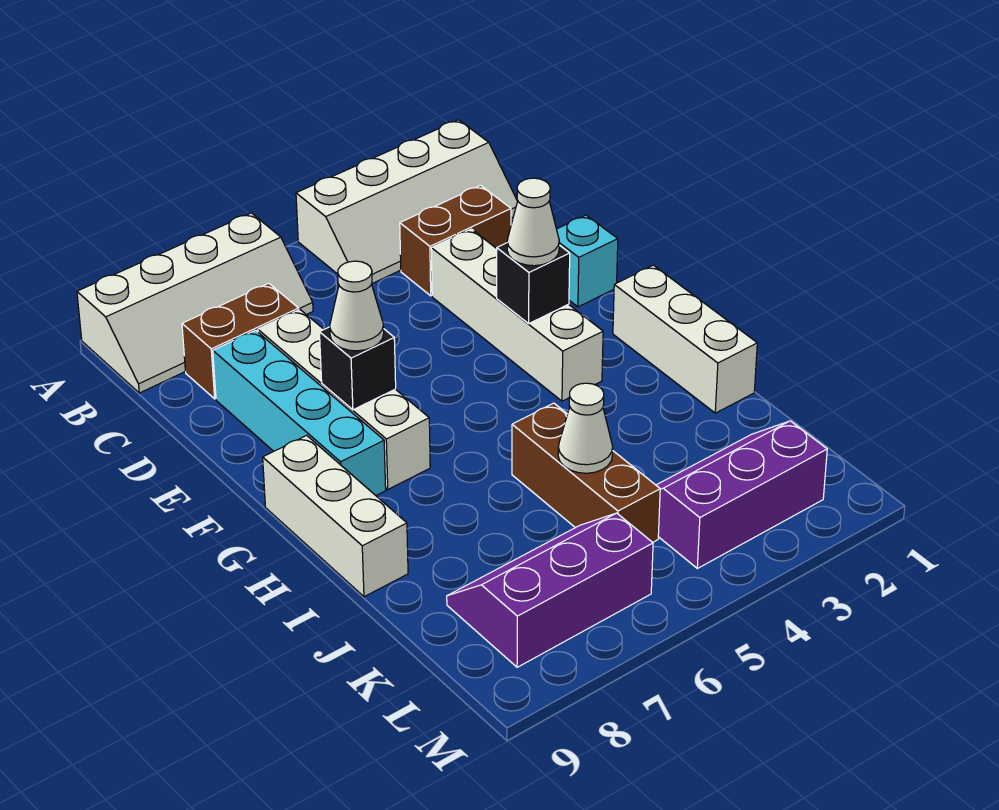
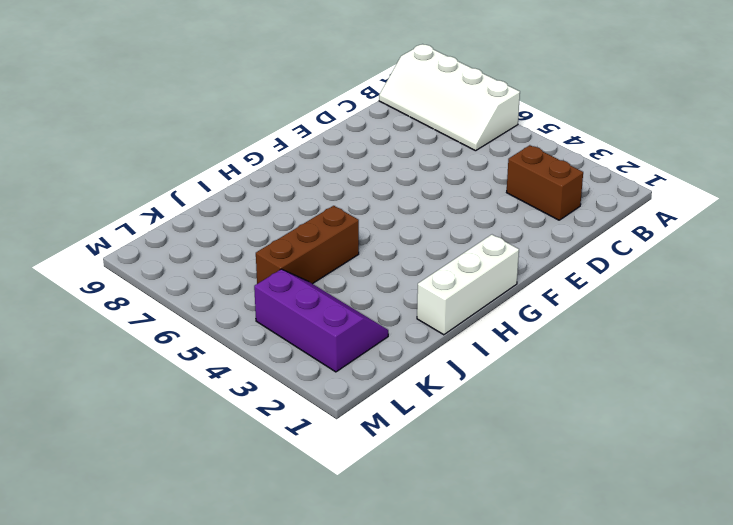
none -> white slope A1:B4 level 1 top A
none -> brown brick C7:C8 level 1
none -> white brick D3:G3 level 1

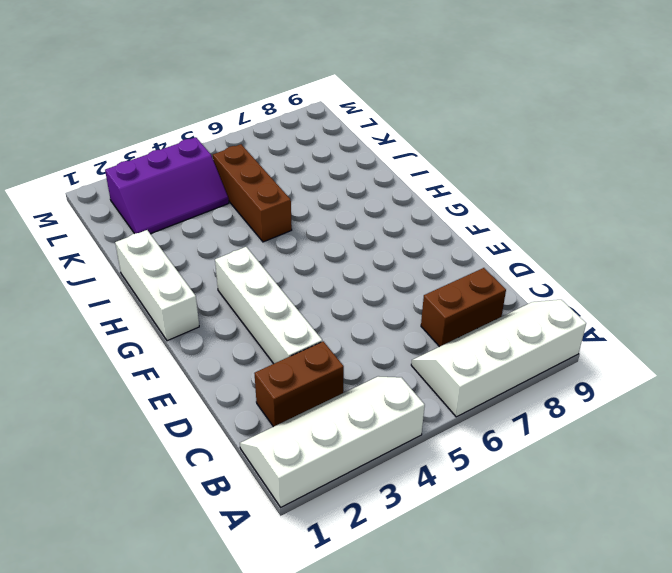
none -> white brick D7:G7 level 1
none -> cyan brick D8:G8 level 1
none -> cyan brick E1 level 1

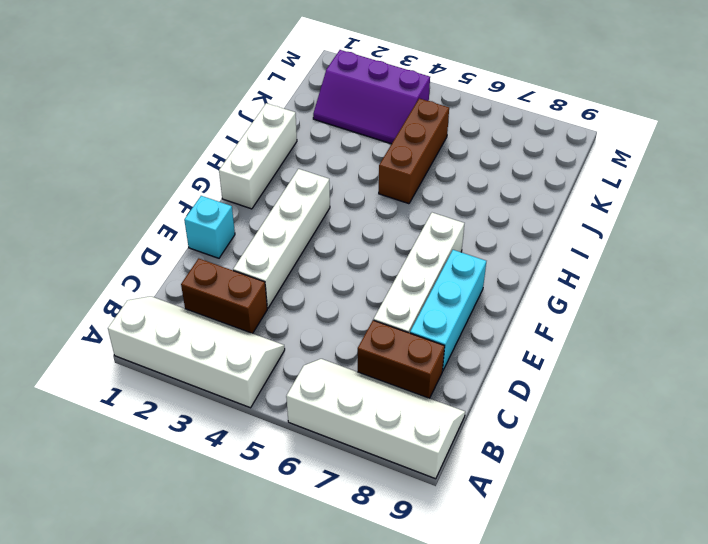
cyan brick D8:F8 level 1 -> cyan brick D8:G8 level 1
none -> white brick G9:I9 level 1
none -> purple slope K6:L8 level 1 top L
none -> black brick F3 level 2

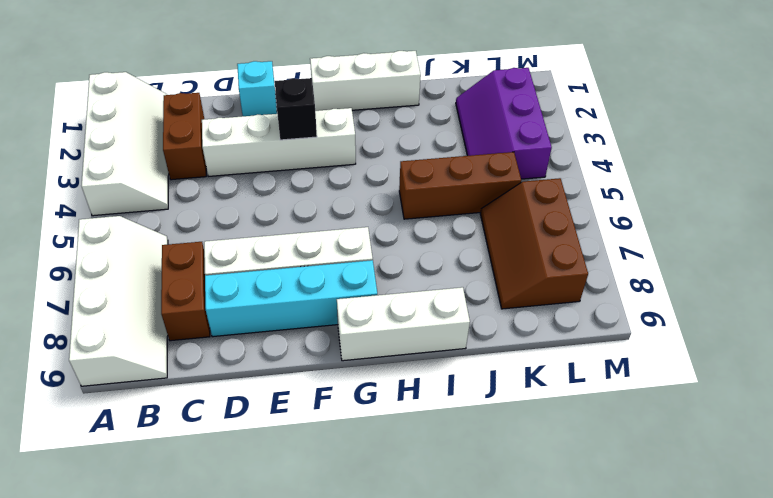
brown slope K6:L8 level 1 top L -> purple slope K6:L8 level 1 top L
none -> black brick F7 level 2
none -> white cone J5 level 2
none -> white cone F3 level 3

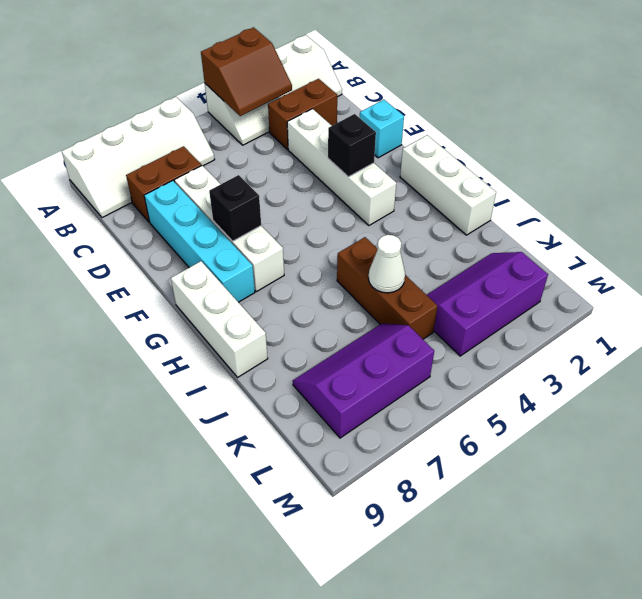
brown slope A3:B4 level 2 top A -> none
none -> white cone F3 level 3
none -> white cone F7 level 3

